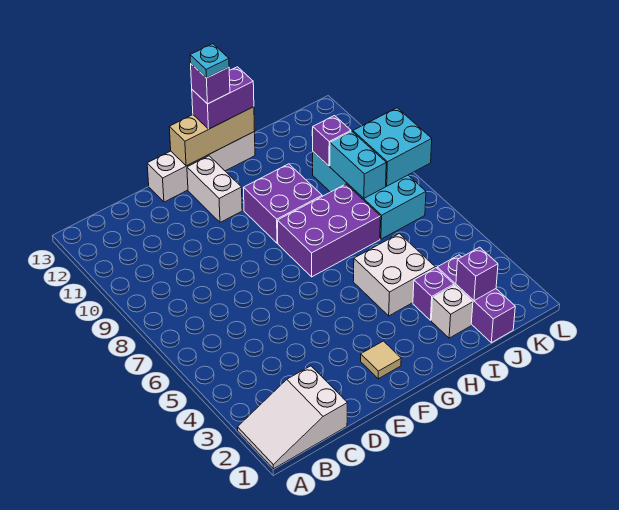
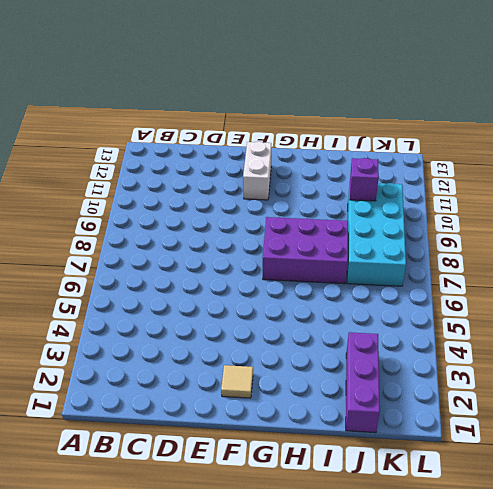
none -> white slope A1:C2 level 1 top C
none -> white brick E13:H13 level 1
none -> purple brick G9:H10 level 1

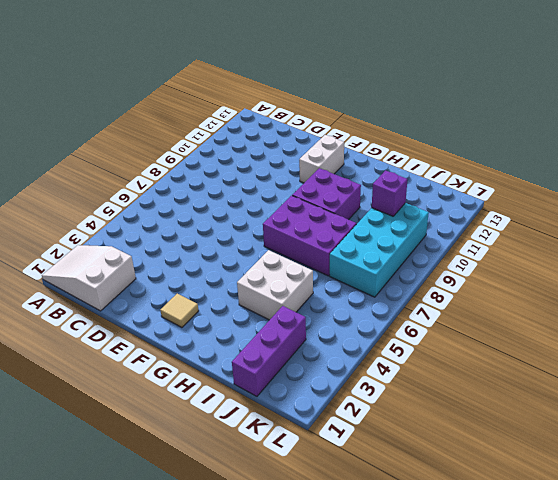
none -> white brick E13:H13 level 1
none -> white brick I2 level 1
none -> purple brick I3 level 1

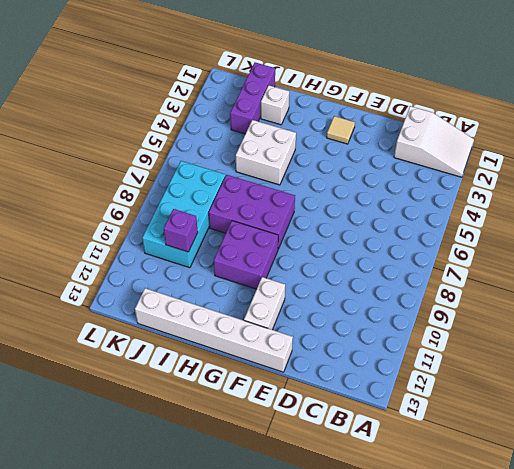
white brick E13:J13 level 1 -> white brick E13:H13 level 1
none -> purple brick I3 level 1
none -> tan brick F13:H13 level 2
none -> purple brick J2 level 2

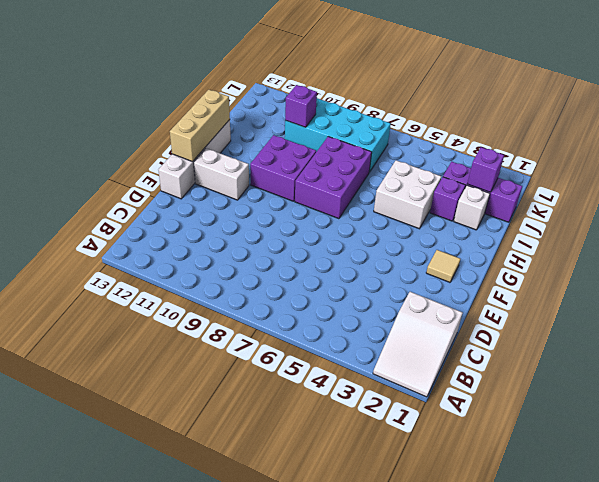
none -> cyan brick J8:J9 level 2
none -> cyan brick K8:L9 level 2
none -> purple brick G13:H13 level 3

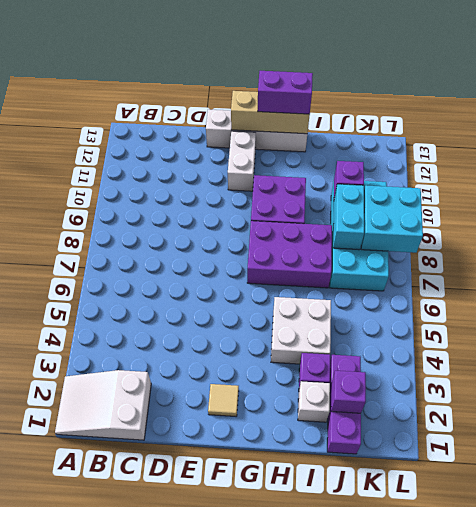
none -> purple brick G13 level 4
none -> cyan plate G13 level 5

